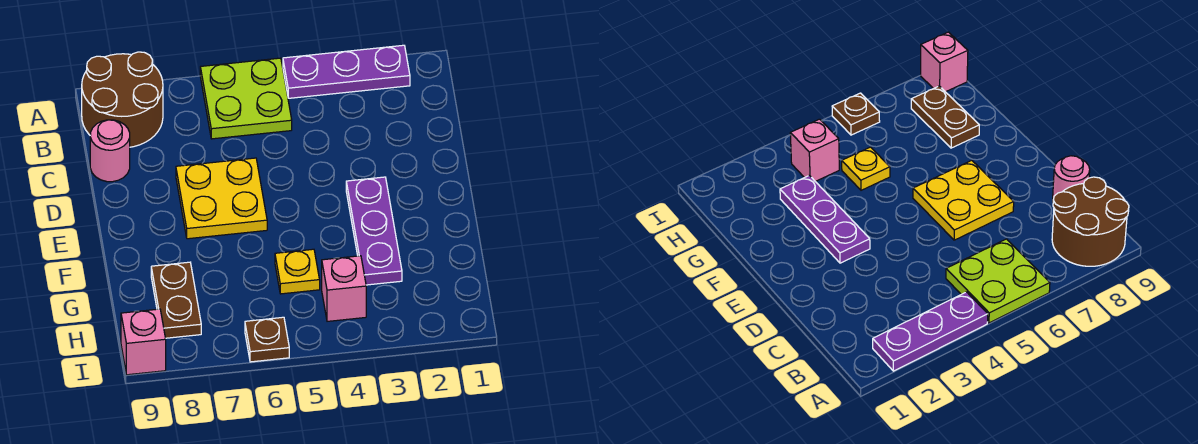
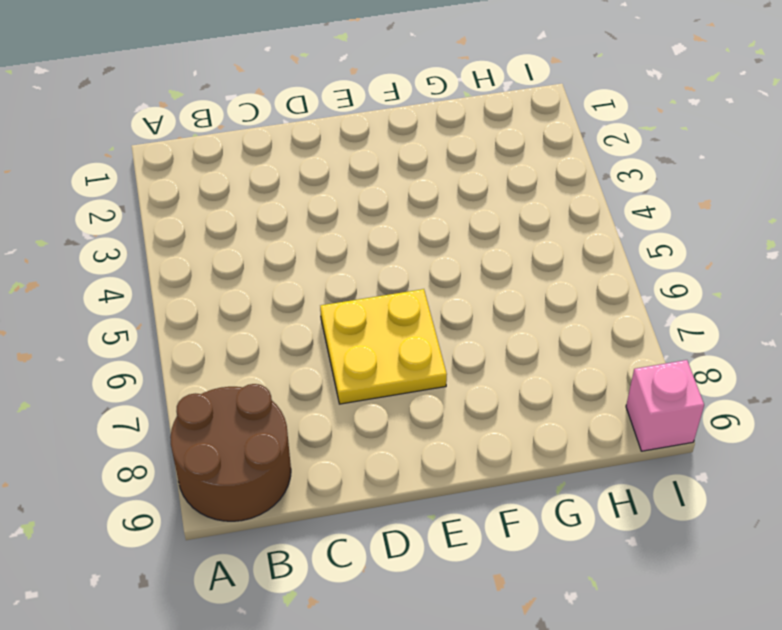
none -> purple plate A2:A4 level 1
none -> lime plate A5:B6 level 1

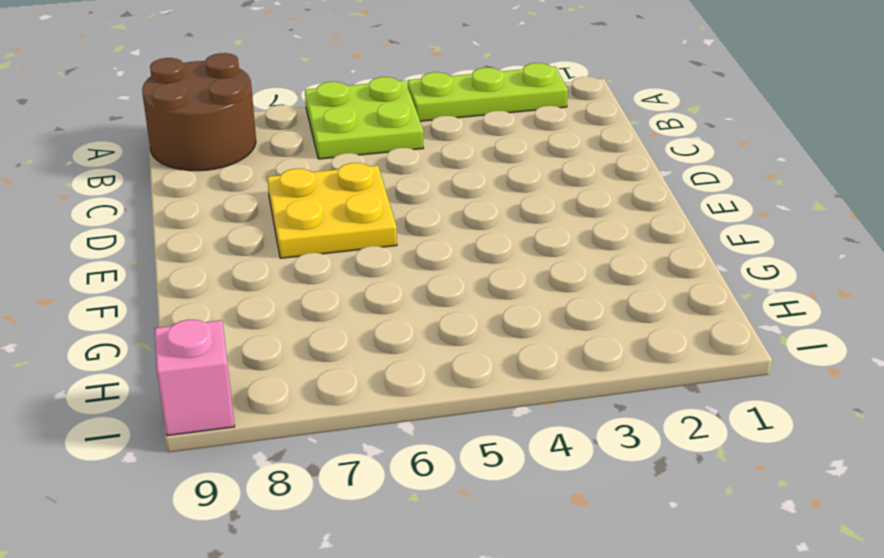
lime plate A2:A4 level 1 -> purple plate A2:A4 level 1
none -> pink round brick C9 level 1
none -> purple plate E3:G3 level 1

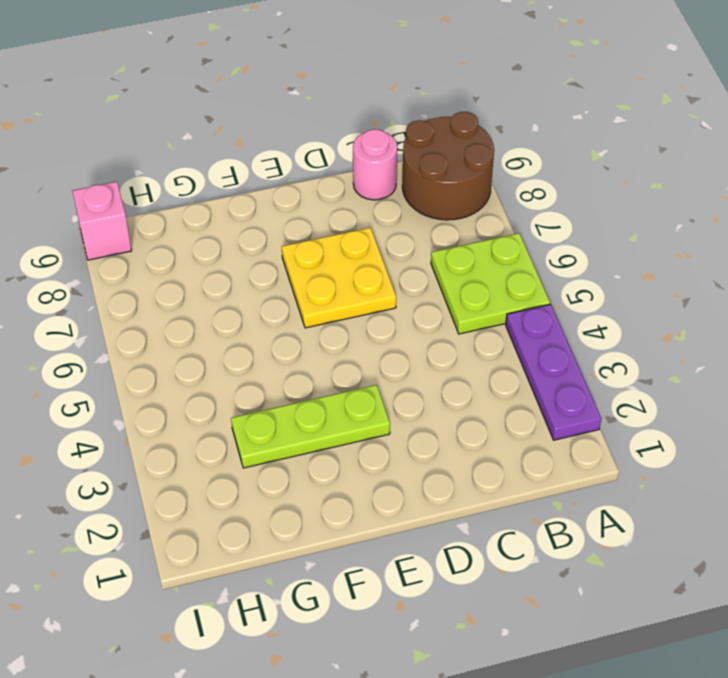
lime plate E3:G3 level 1 -> purple plate E3:G3 level 1
none -> yellow plate G5 level 1
none -> brown plate G8:H8 level 1

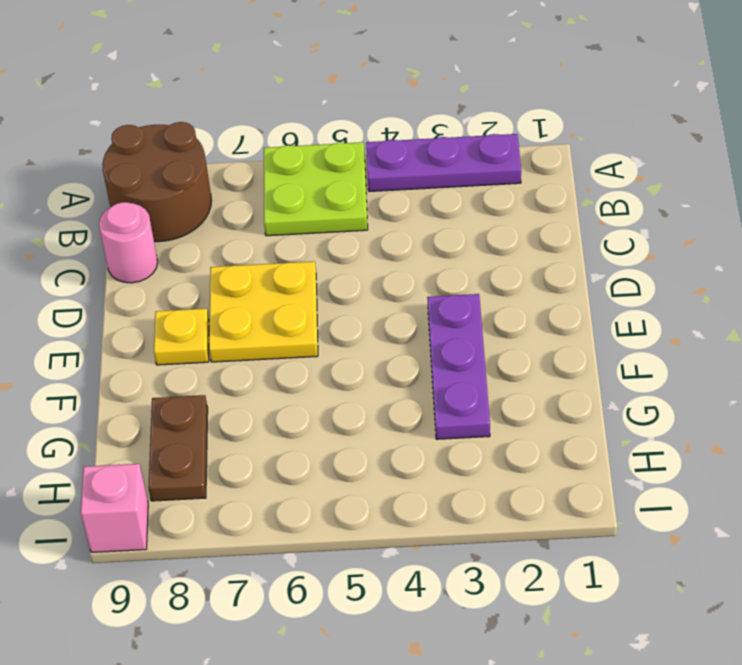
yellow plate E8 level 1 -> yellow plate G5 level 1
none -> pink brick H4 level 1
none -> brown plate I6 level 1

